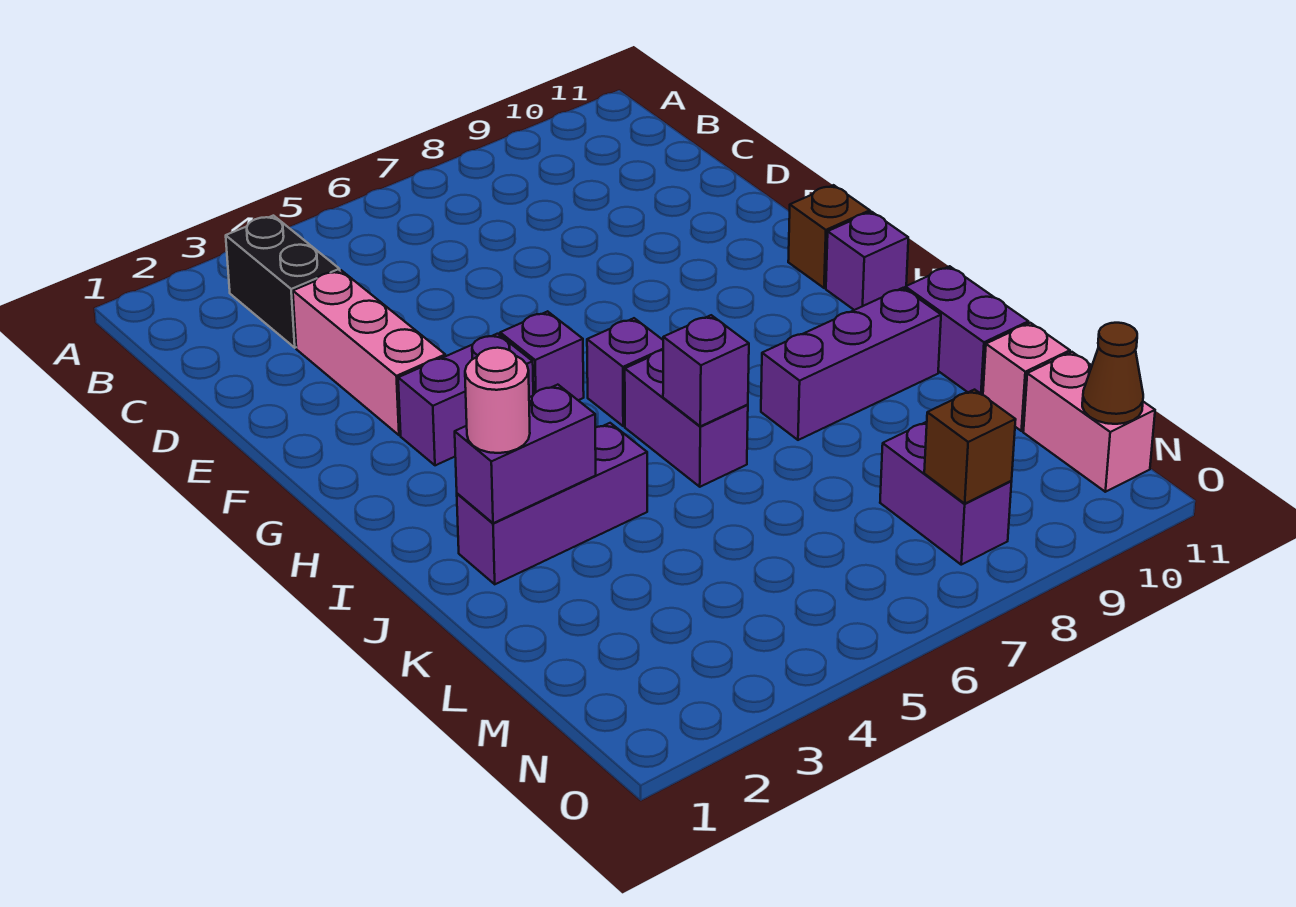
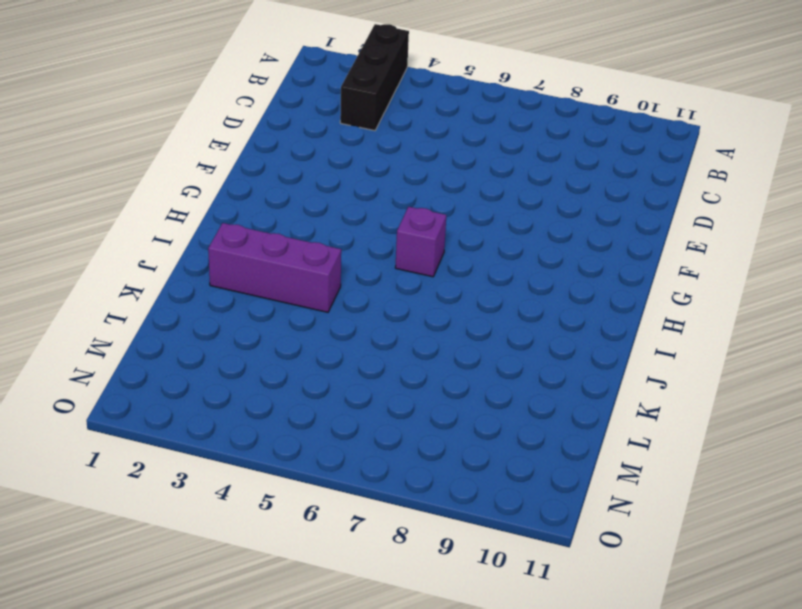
black brick A3:C3 level 1 -> black brick B3:C3 level 1
none -> pink brick D3:F3 level 1
none -> purple brick G3:G4 level 1
none -> purple brick G5 level 1

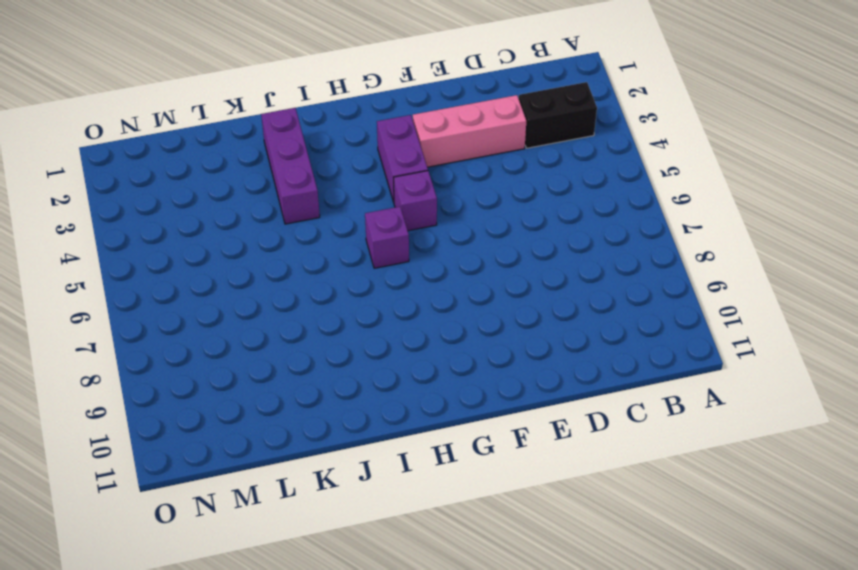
none -> brown brick G11 level 1
none -> purple brick H11 level 1
none -> purple brick I6:J6 level 1

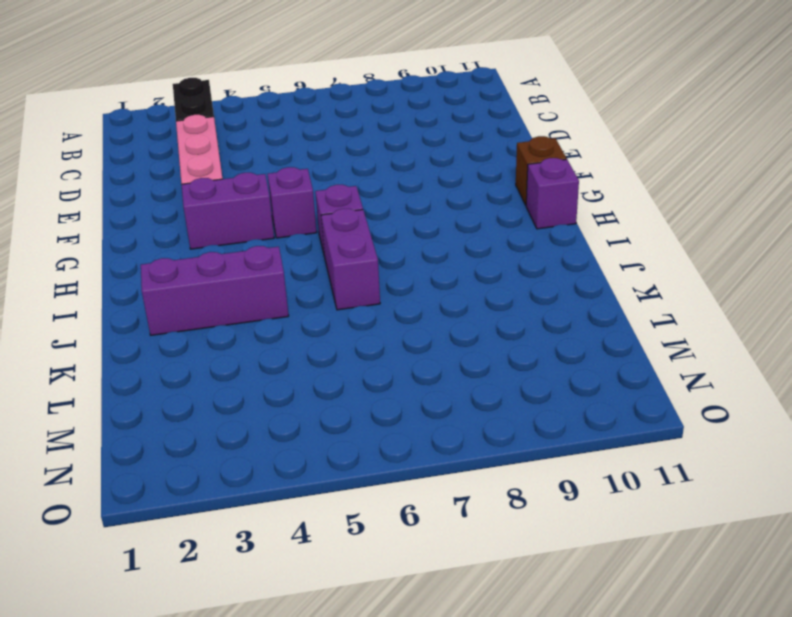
none -> purple brick J8:J10 level 1
none -> purple brick J11:K11 level 1
none -> pink brick L11 level 1

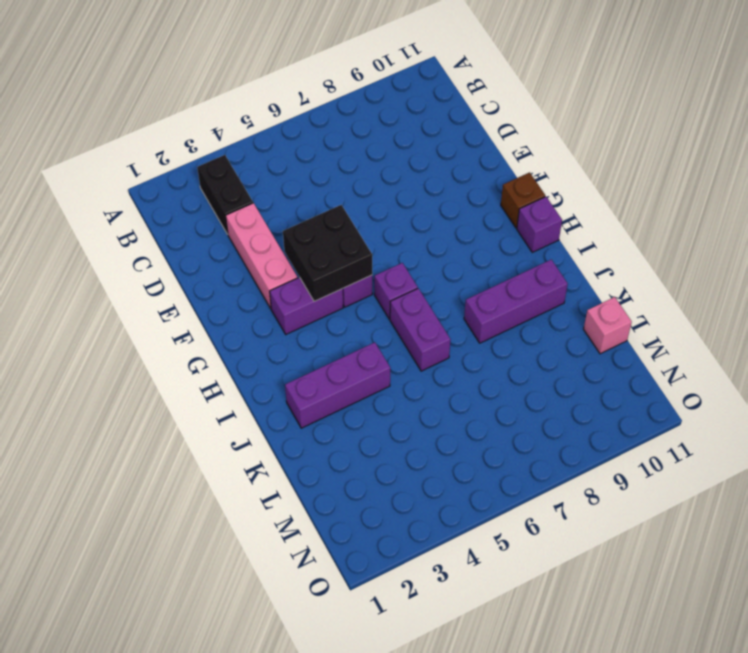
black brick F4:G5 level 2 -> none
none -> purple brick J11:K11 level 1
none -> purple brick M8:N8 level 1
none -> pink brick M11:N11 level 1

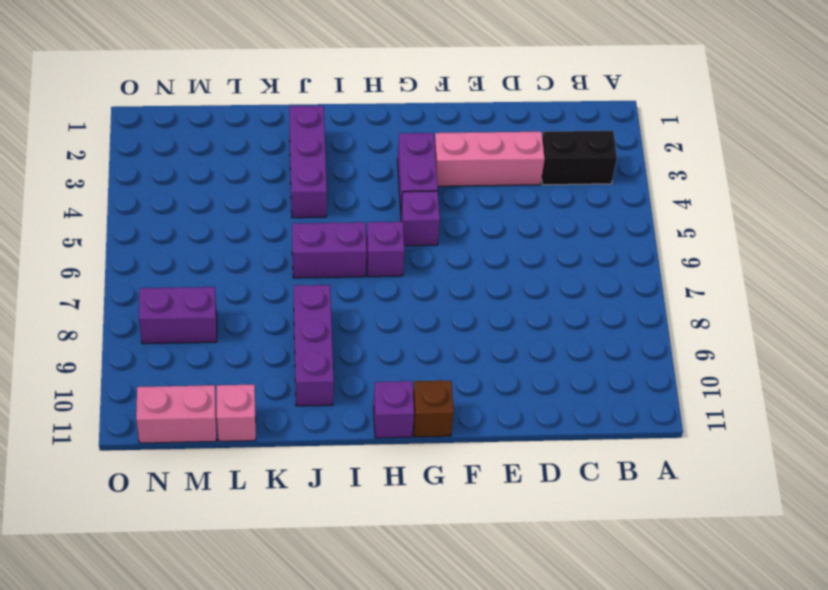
none -> purple brick J11:K11 level 1
none -> purple brick J2:J3 level 2
none -> purple brick J6 level 2

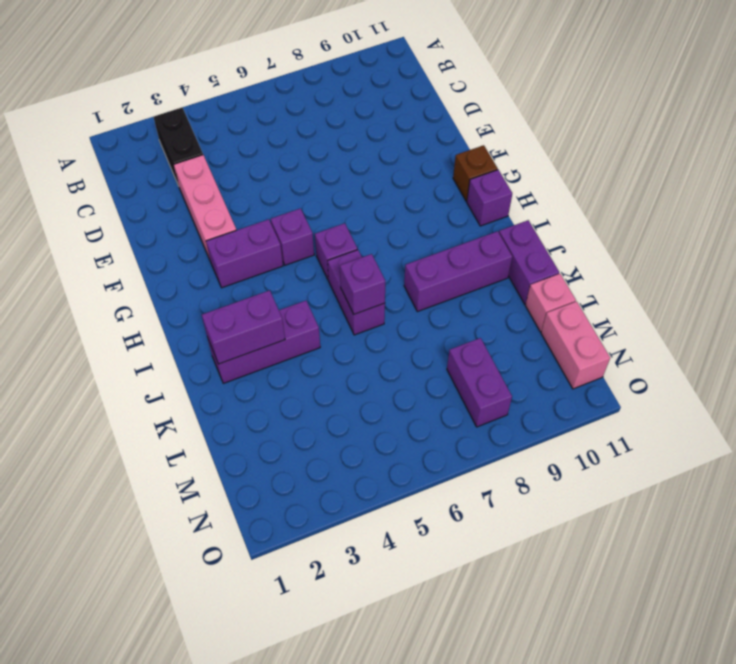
none -> brown brick N8 level 2
none -> brown cone N11 level 2
none -> pink round brick J2 level 3

